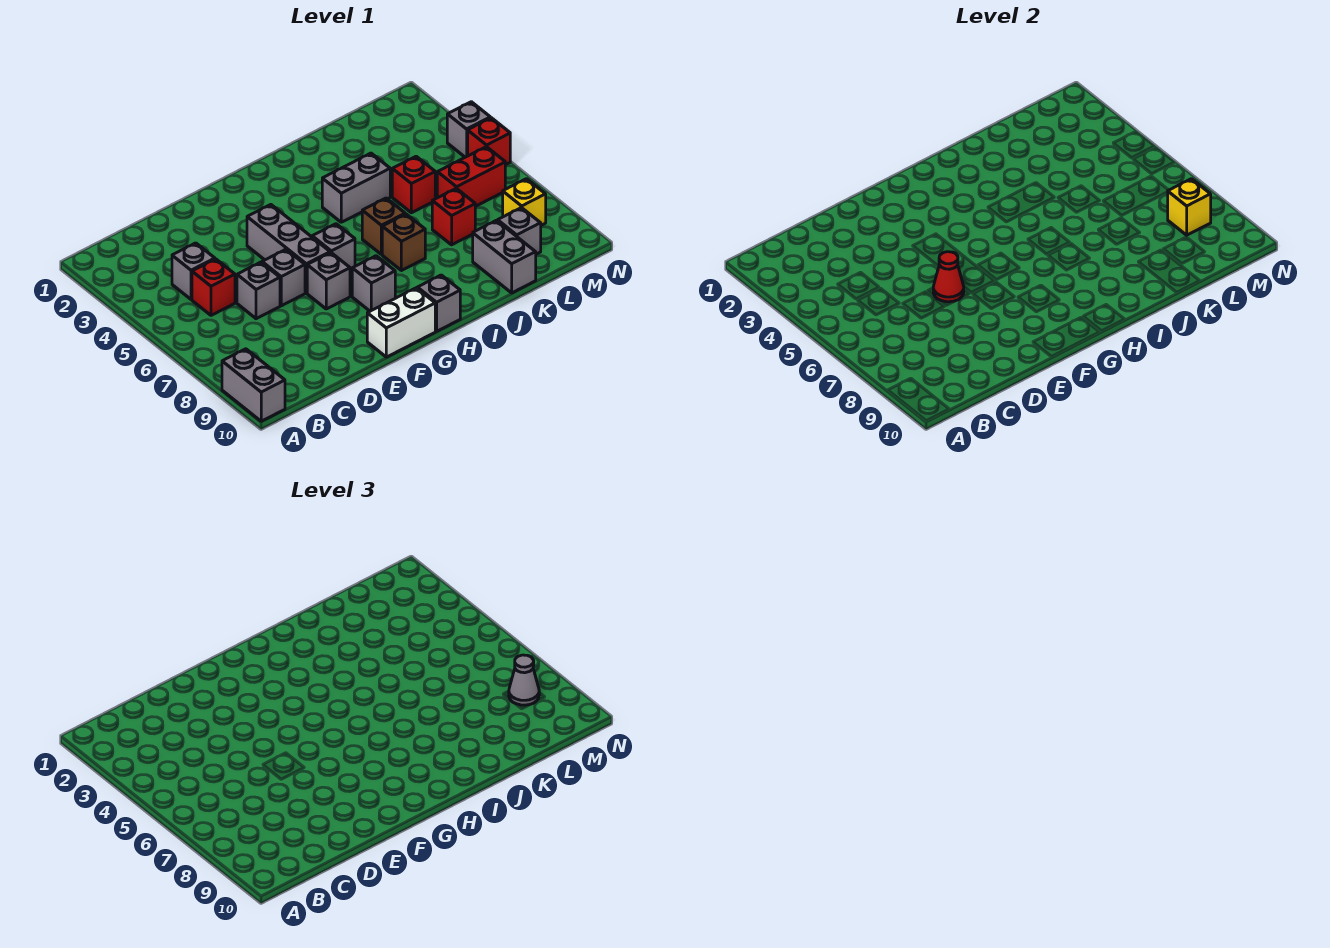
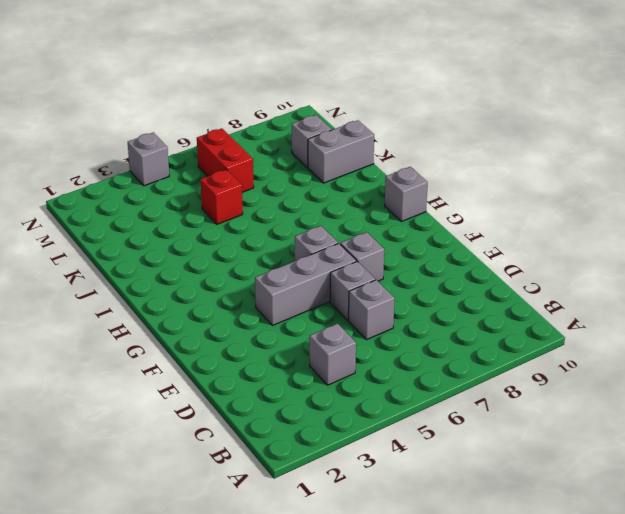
none -> grey brick A9:A10 level 1
none -> red brick C5 level 1
none -> white brick F10:G10 level 1

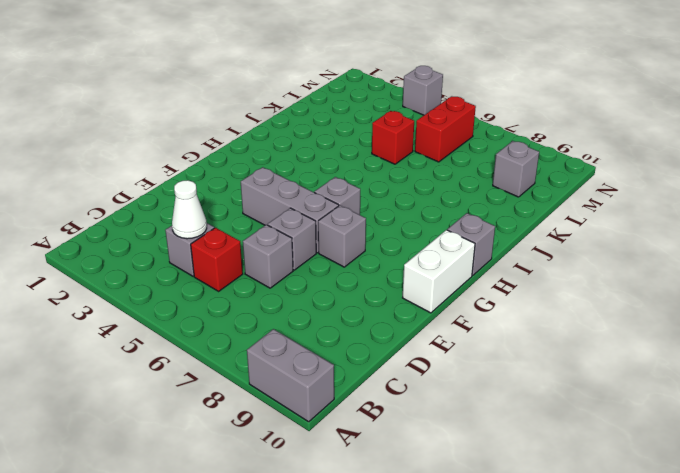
white cone C4 level 2 -> none
none -> grey brick G8 level 1
none -> grey brick I4:J4 level 1
none -> brown brick I6 level 1

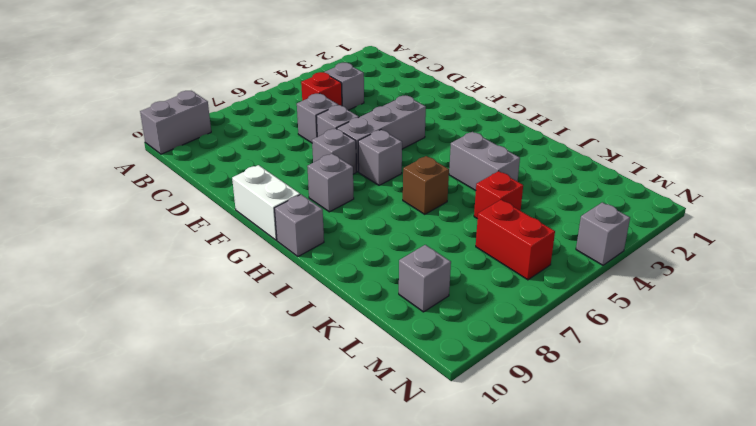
none -> brown brick I7 level 1
none -> red brick K7 level 1
none -> grey brick K9:K10 level 1

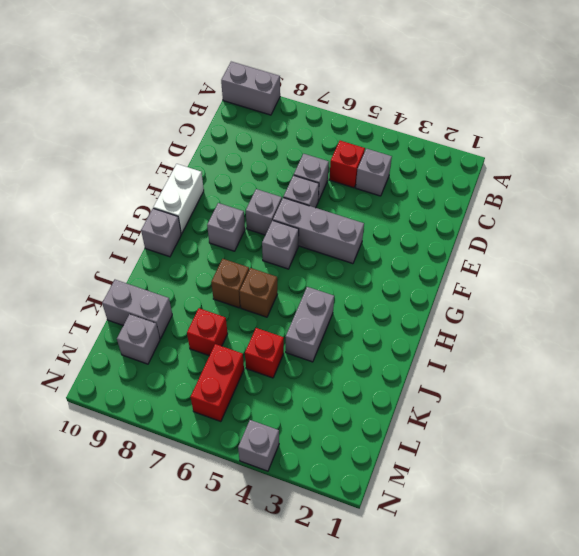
none -> yellow brick M8 level 1
none -> red brick N5 level 1
none -> red cone E6 level 2

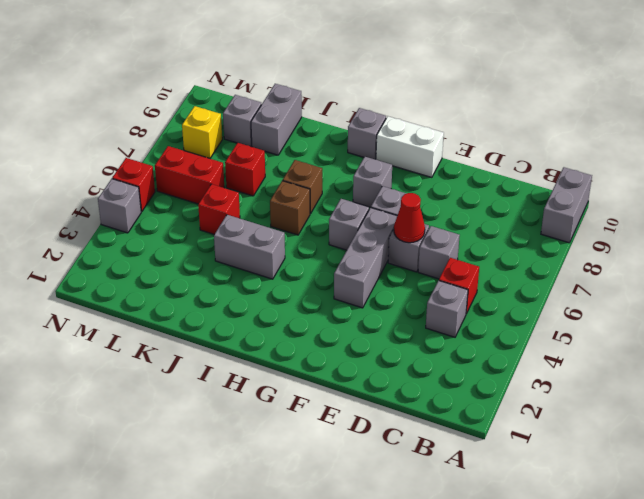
none -> yellow brick M8 level 2
none -> grey cone M8 level 3

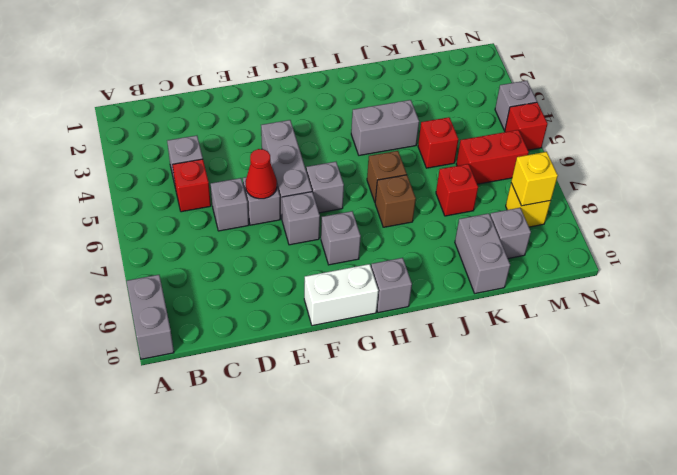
none -> grey cone M8 level 3

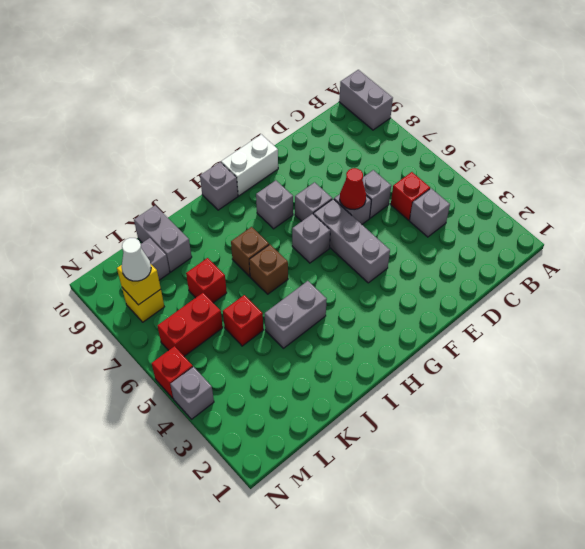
white cone M8 level 3 -> grey cone M8 level 3

